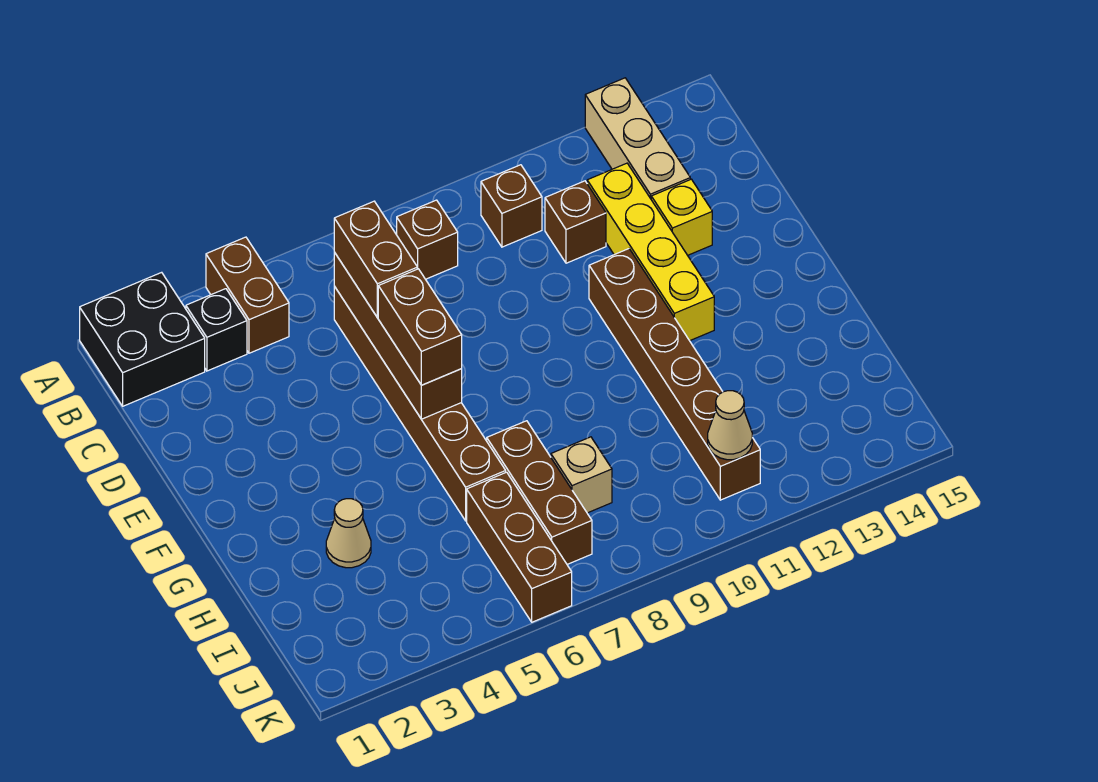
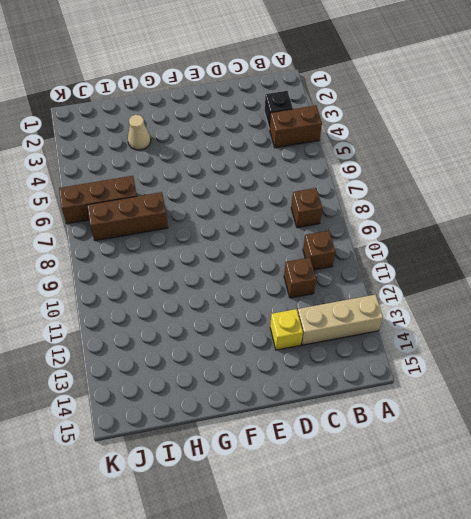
none -> black brick A1:B2 level 1
none -> brown brick C6:H6 level 1
none -> yellow brick C12:F12 level 1

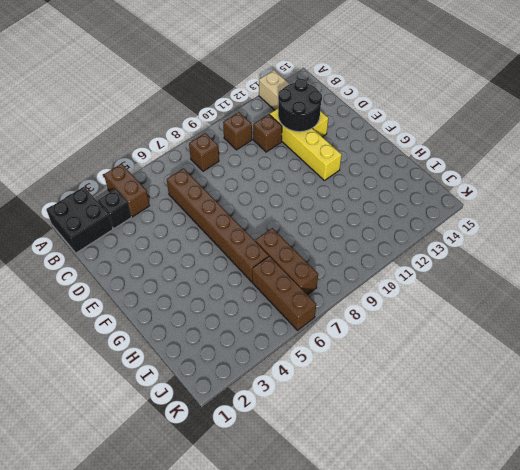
black round brick C12:D13 level 2 -> none
none -> brown brick E11:J11 level 1
none -> tan cone H3 level 1
none -> tan brick I8 level 1

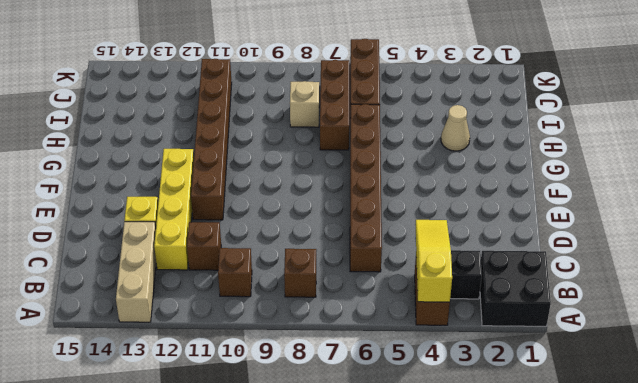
yellow slope A4:C4 level 2 top A -> none
none -> brown brick C6:F6 level 2
none -> tan cone J11 level 2
none -> brown brick C6:D6 level 3

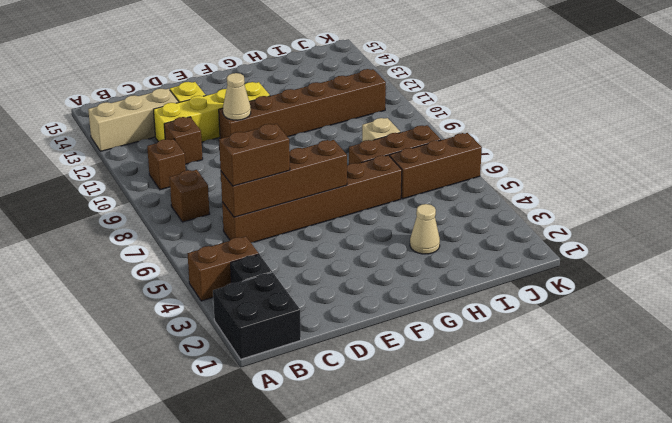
tan cone E11 level 2 -> tan cone J11 level 2
none -> brown brick E6:F6 level 3

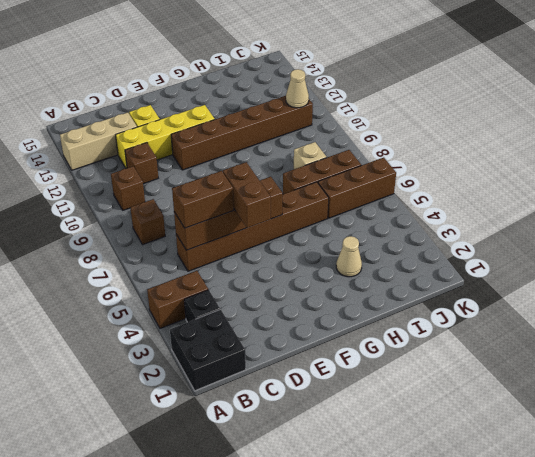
brown brick E5:E6 level 3 -> brown brick E6:F6 level 3

